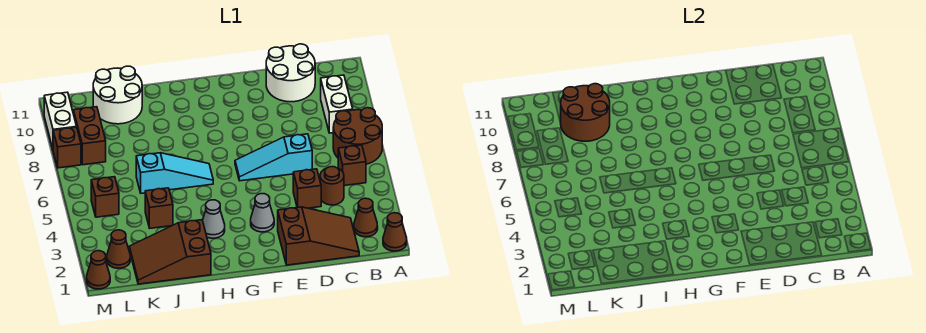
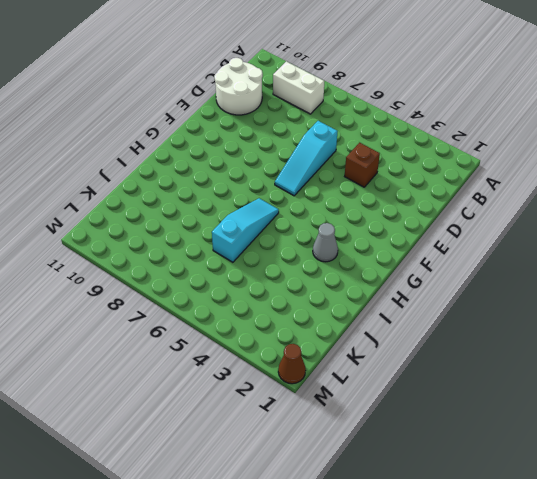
none -> brown cone A1 level 1
none -> brown round brick A6:B7 level 1
none -> brown cone B2 level 1

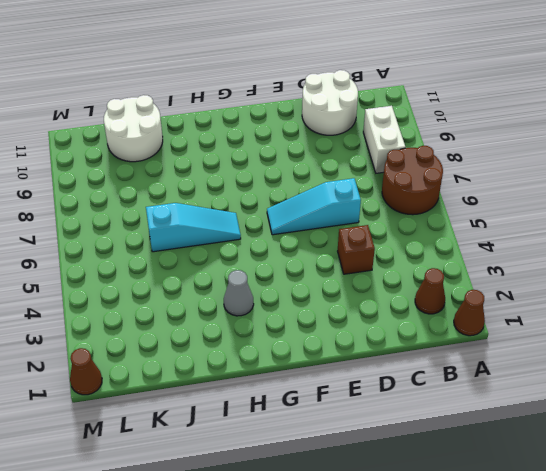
none -> brown brick B5 level 1
none -> brown slope C1:E2 level 1 top E
none -> brown round brick C4 level 1

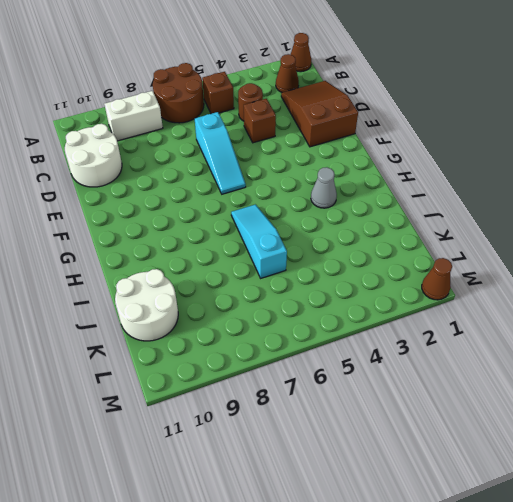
none -> grey cone F3 level 1
none -> brown slope I1:K2 level 1 top I
none -> brown brick J4 level 1

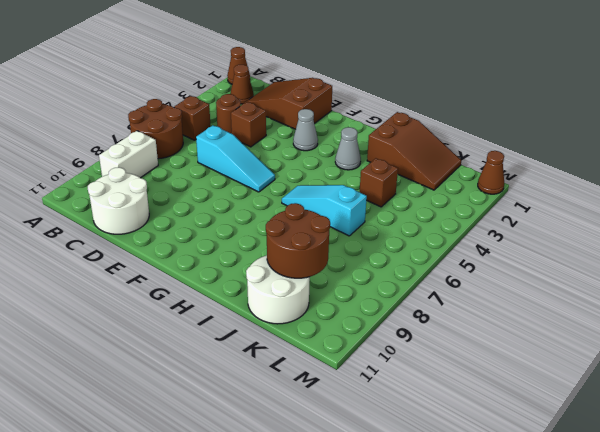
none -> brown cone L2 level 1
none -> brown brick L5 level 1
none -> brown brick L8:L9 level 1

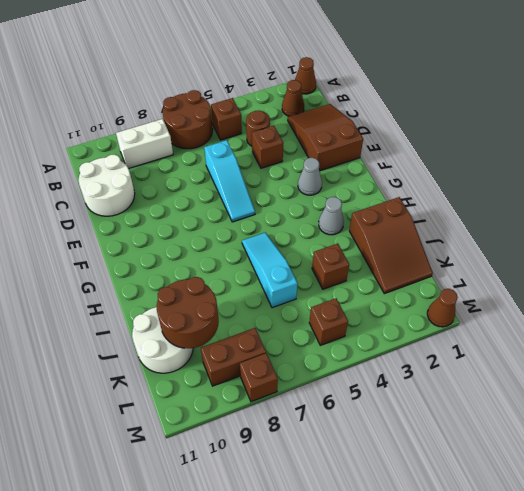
none -> brown cone L2 level 1
none -> white brick M9:M10 level 1

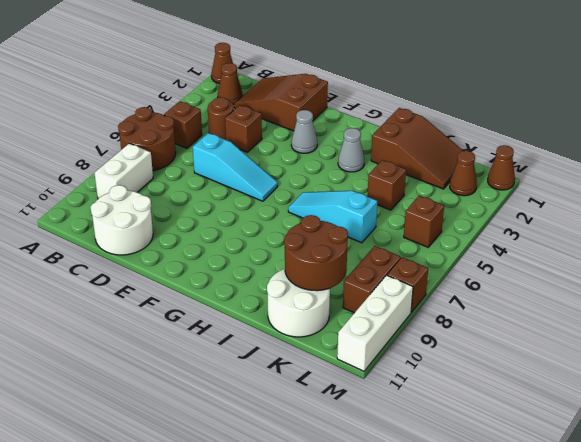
white brick M9:M11 level 1 -> white brick M9:M10 level 1

